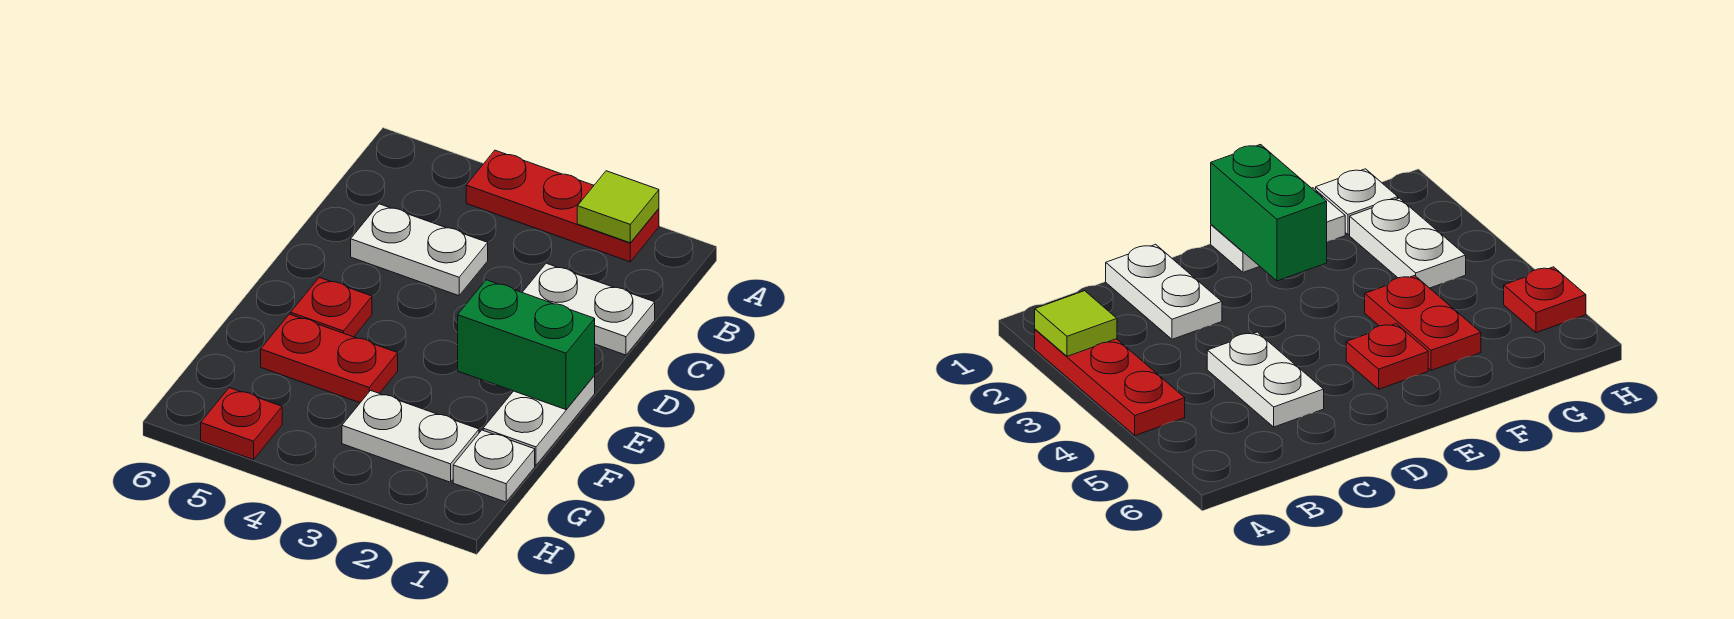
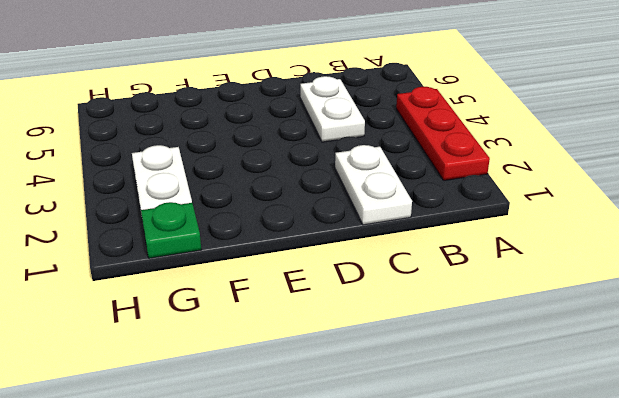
green plate G1 level 1 -> white plate G1 level 1
none -> white plate E1:F1 level 1
none -> red plate E5 level 1

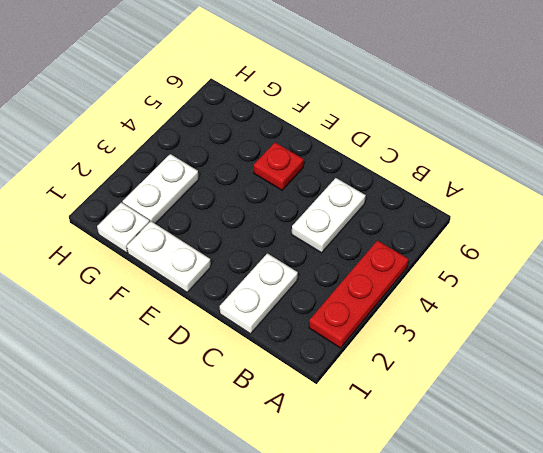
none -> red plate F4:F5 level 1
none -> red plate H5 level 1

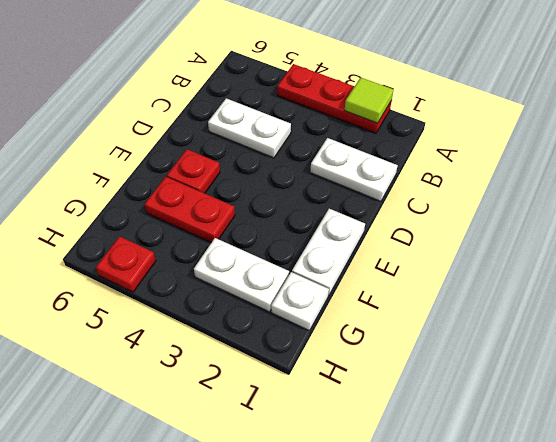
none -> green brick E1:E2 level 2

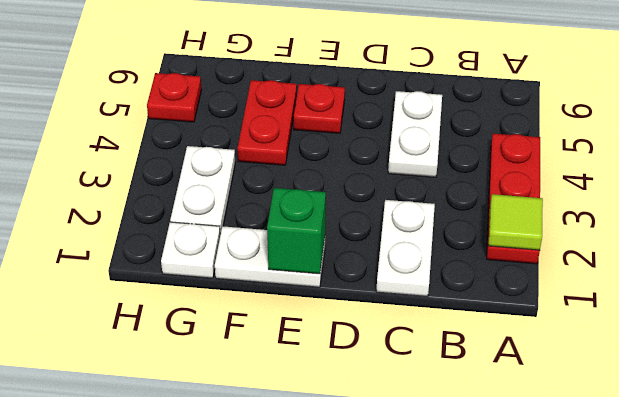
green brick E1 level 2 -> green brick E1:E2 level 2

